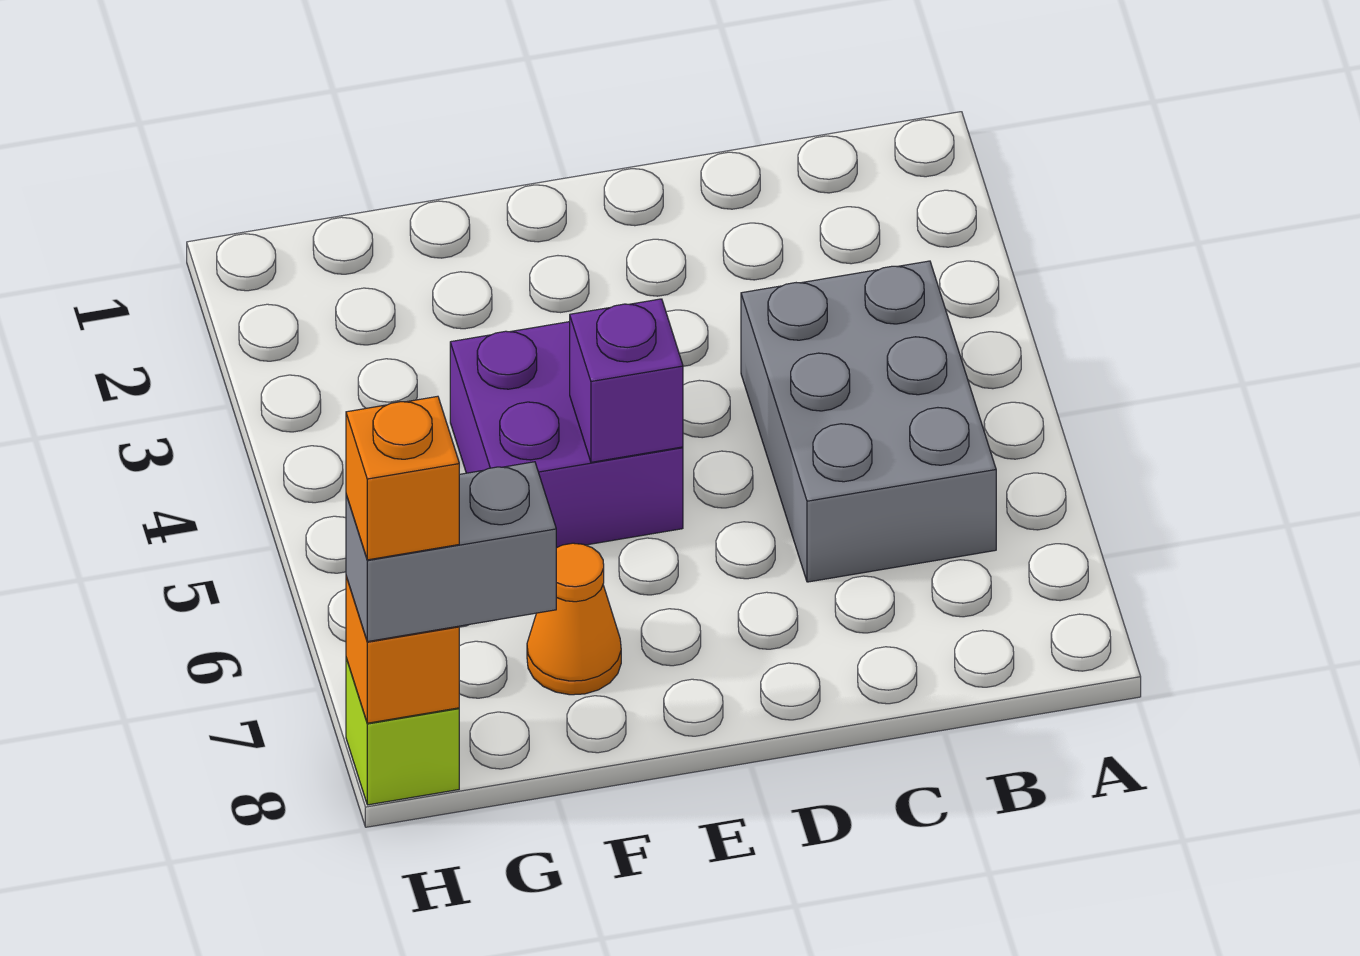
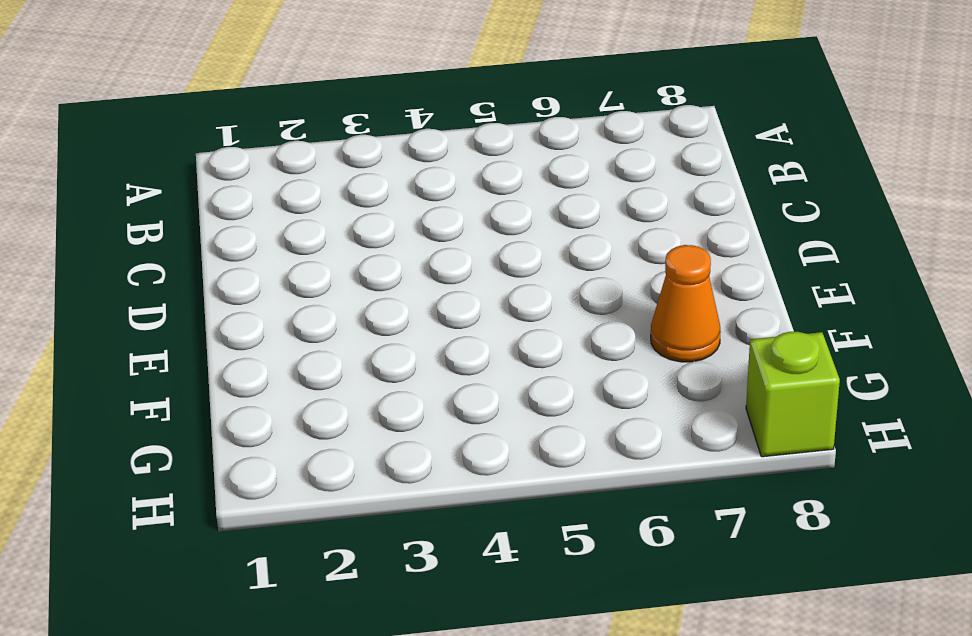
none -> grey brick B4:C6 level 1
none -> purple brick E4:F5 level 1

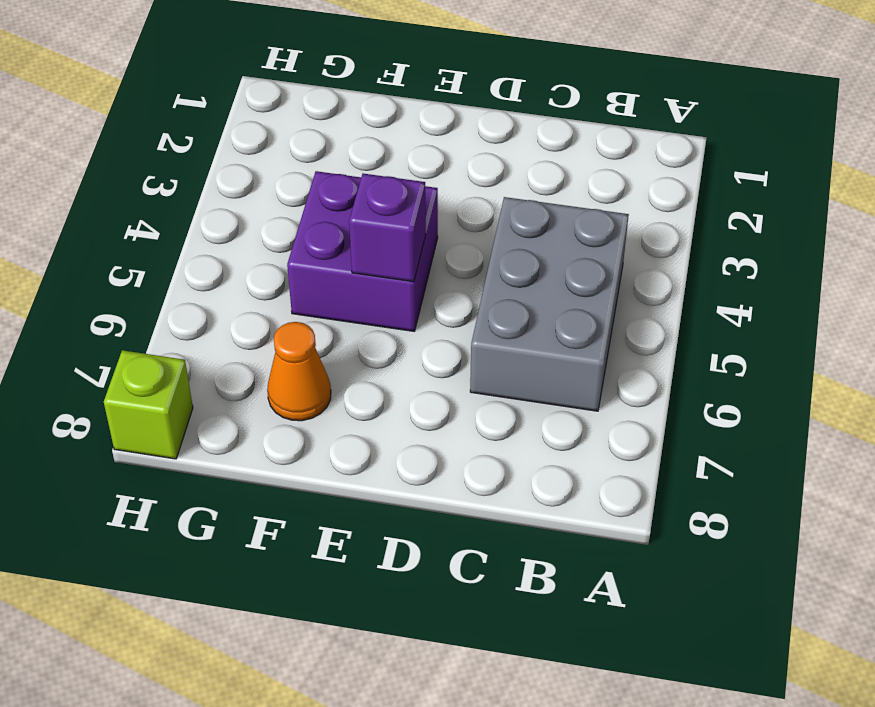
none -> orange brick H8 level 2
none -> grey brick G8:H8 level 3

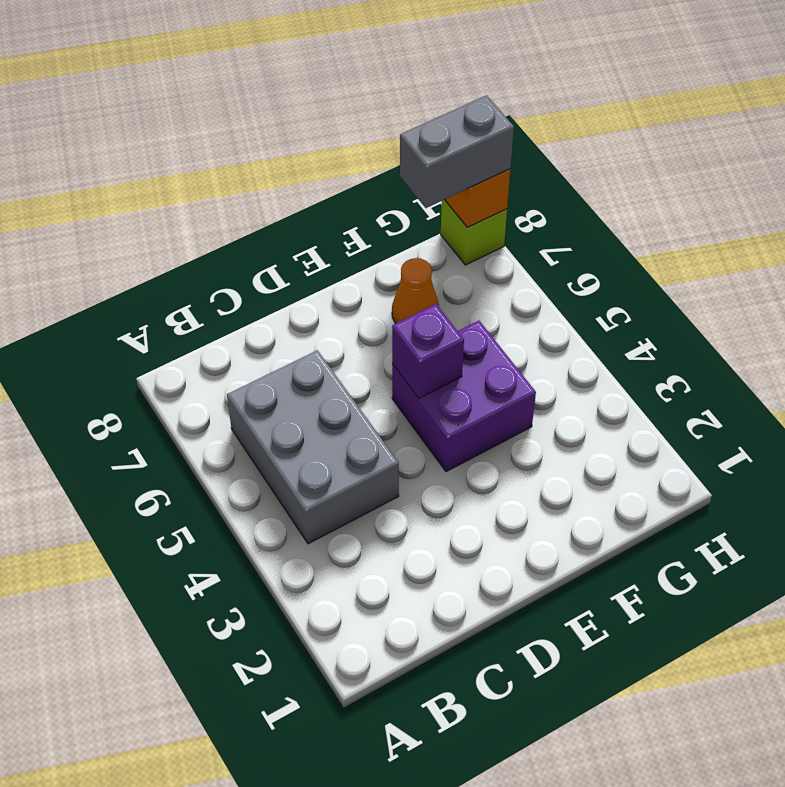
none -> orange brick H8 level 4

